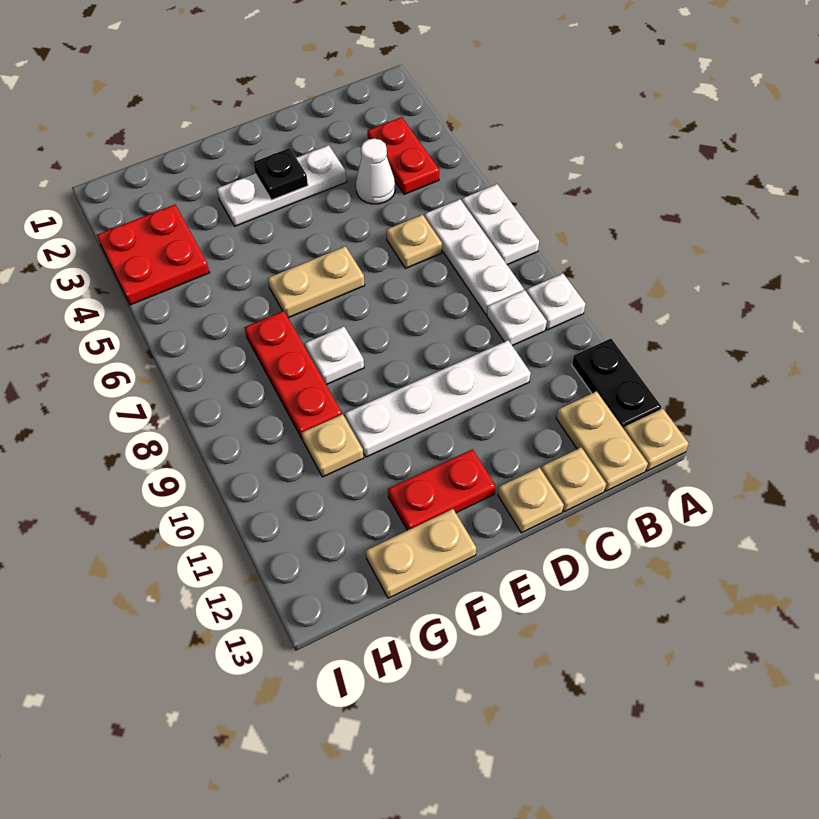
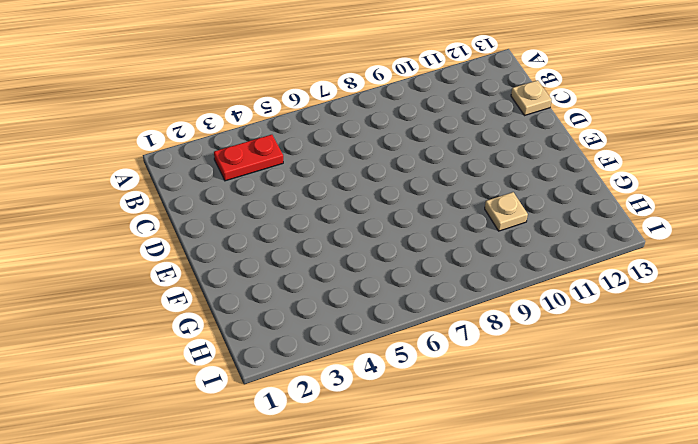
none -> white plate A6:A7 level 1
none -> white plate A9 level 1
none -> black plate A11:A12 level 1

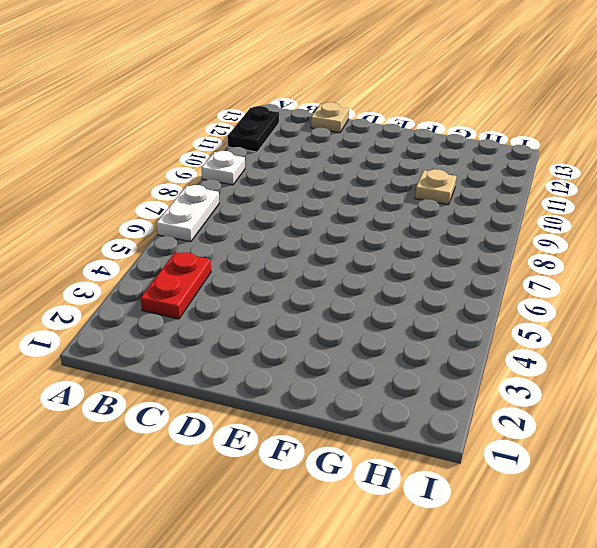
none -> tan plate A13 level 1
none -> white plate B6:B8 level 1
none -> white plate B9 level 1

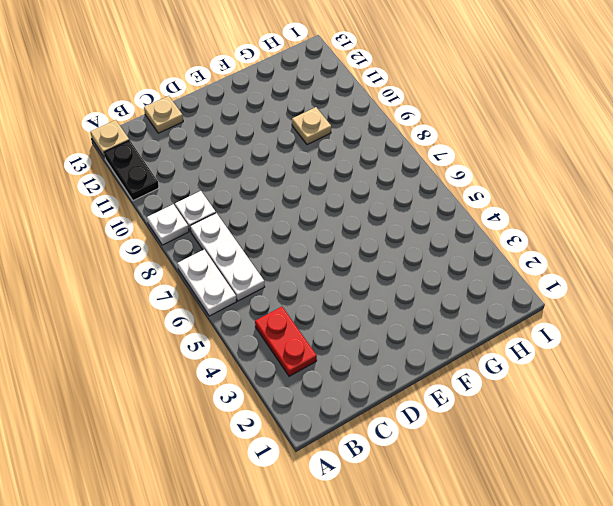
none -> tan plate B12:B13 level 1
none -> white cone C4 level 1
none -> tan plate C6 level 1

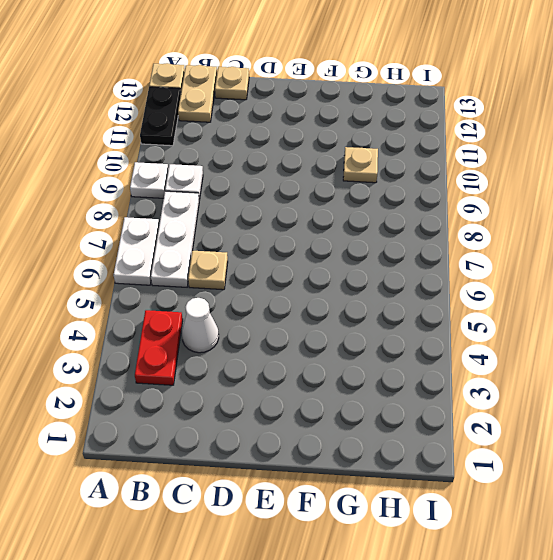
none -> white plate C10:F10 level 1
none -> white plate D3:F3 level 1
none -> tan plate D13 level 1

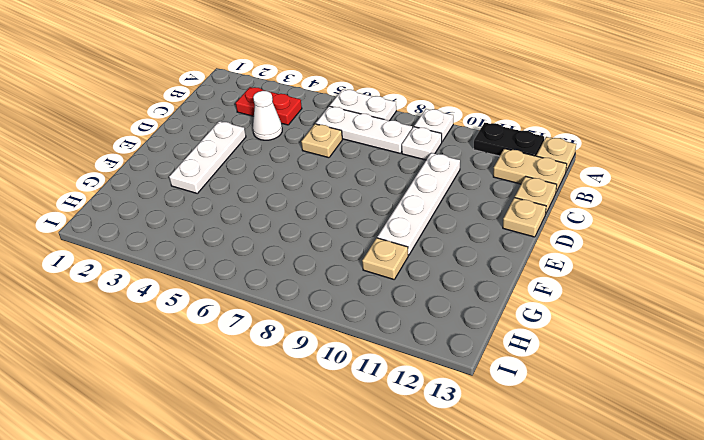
none -> tan plate E6:F6 level 1
none -> red plate E12:F12 level 1
none -> white plate F8 level 1

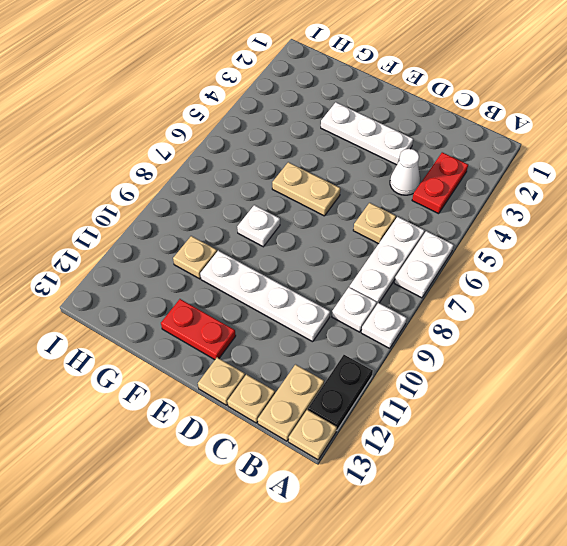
none -> tan plate F13:G13 level 1
none -> red plate G7:G9 level 1
none -> red plate H3:I4 level 1

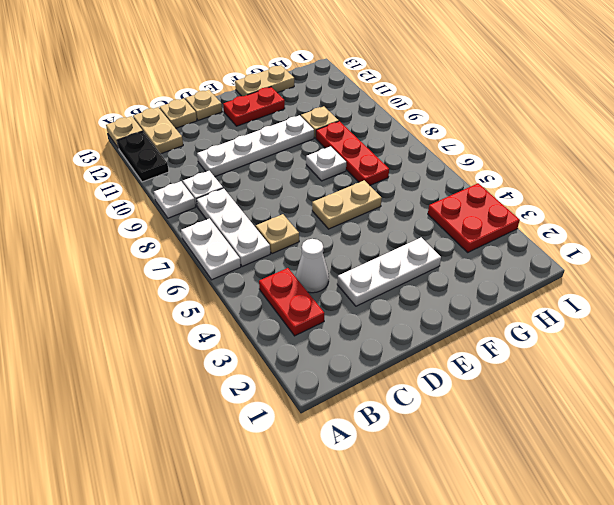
none -> black plate E3 level 2

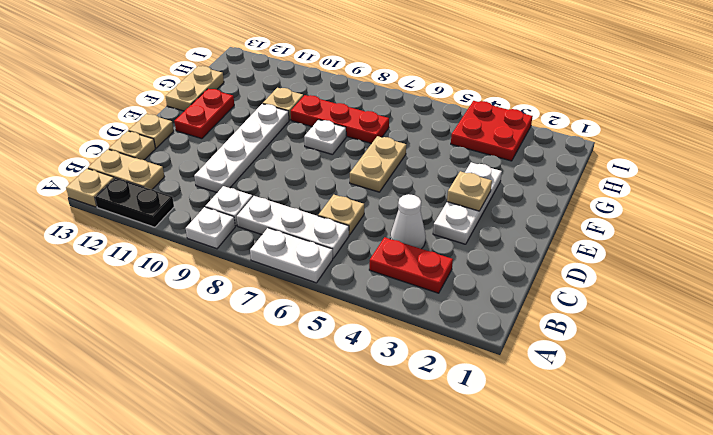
tan plate E3 level 2 -> black plate E3 level 2

